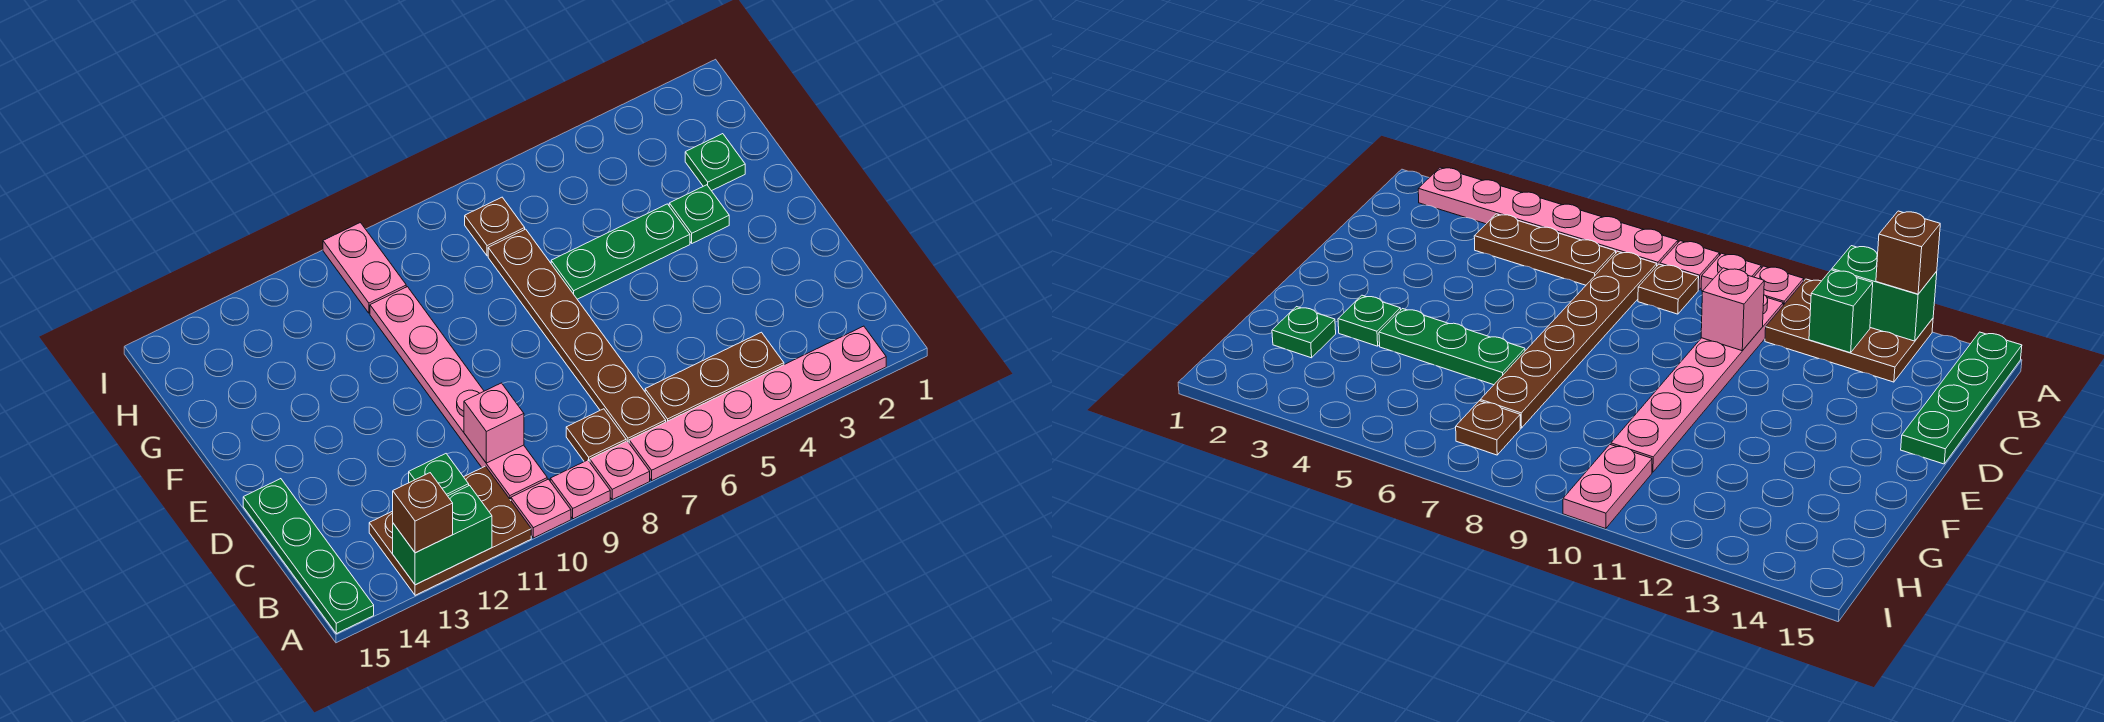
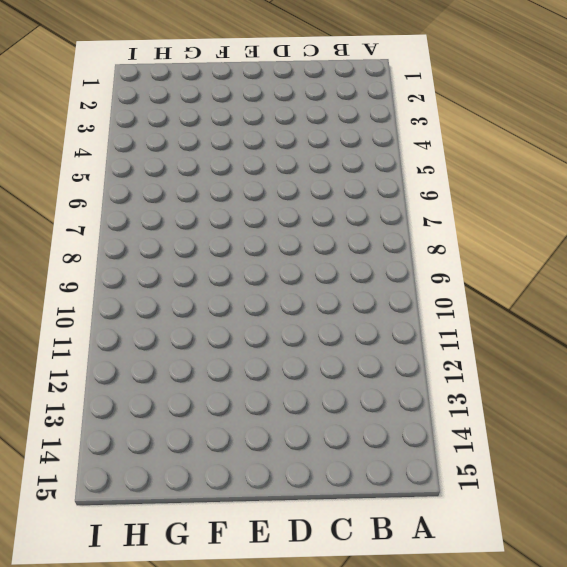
none -> pink plate A2:A7 level 1
none -> pink plate A8 level 1
none -> pink plate A9 level 1

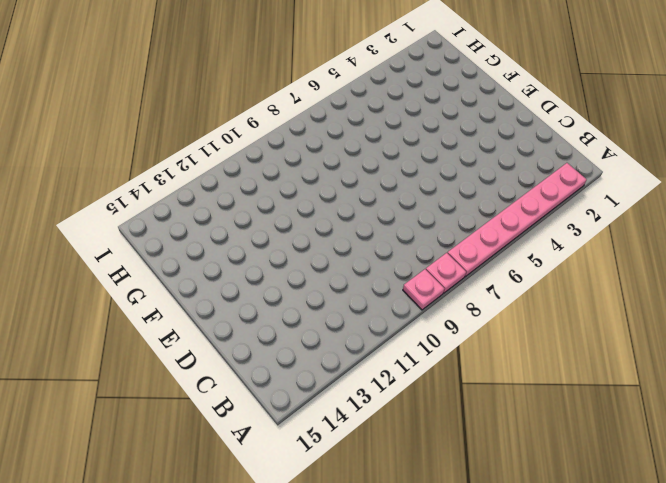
none -> pink plate A10 level 1
none -> brown plate A11:B13 level 1
none -> green plate A15:D15 level 1

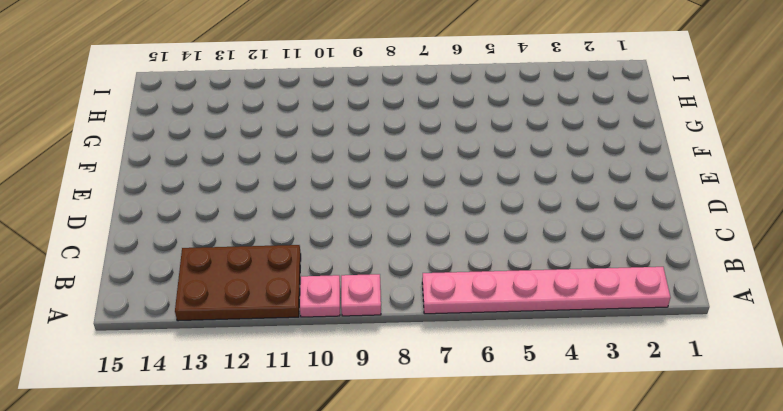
none -> pink plate A8 level 1
none -> green plate A15:D15 level 1
none -> brown plate B4:B6 level 1

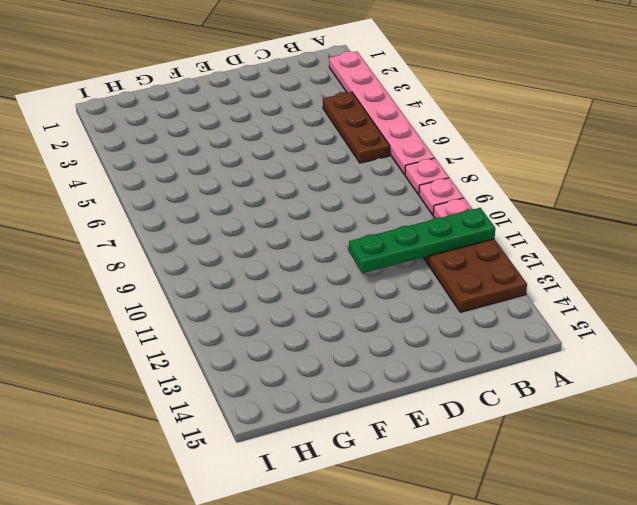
green plate A11:D11 level 2 -> green plate A15:D15 level 1
none -> brown plate B7:G7 level 1
none -> brown plate B8 level 1
none -> pink plate B10:G10 level 1

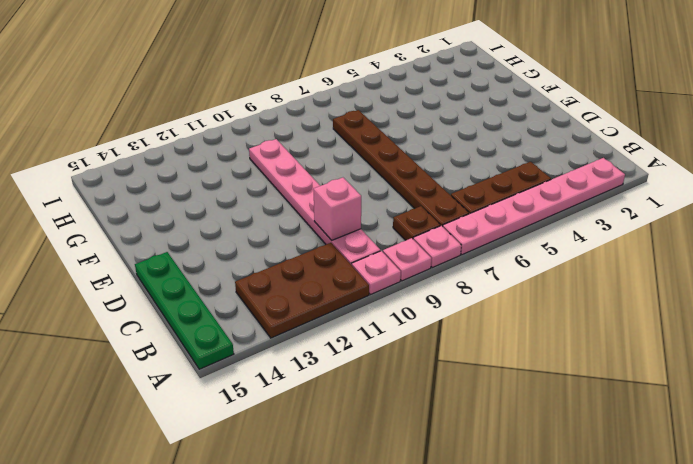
none -> green plate F3 level 1
none -> green plate F4:F6 level 1
none -> green plate G2 level 1

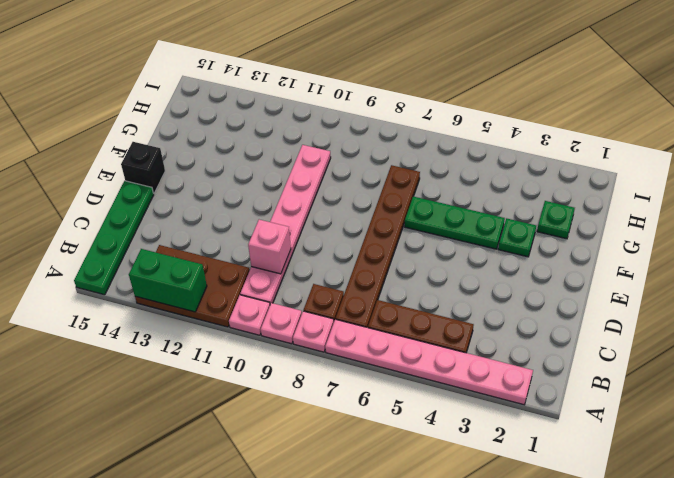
black brick E15 level 1 -> none
none -> brown plate H7 level 1
none -> pink plate H10:I10 level 1
none -> green brick B12 level 2

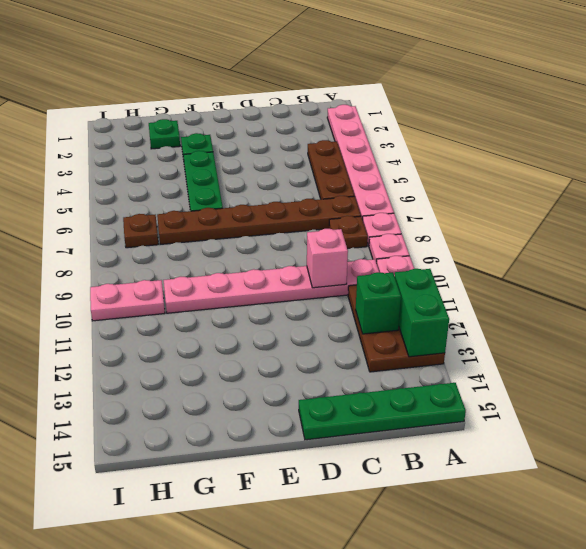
none -> brown brick A13 level 3

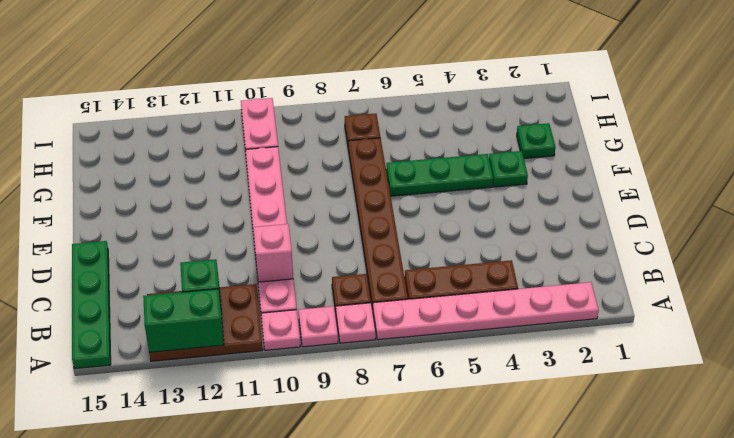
none -> brown brick A13 level 3

